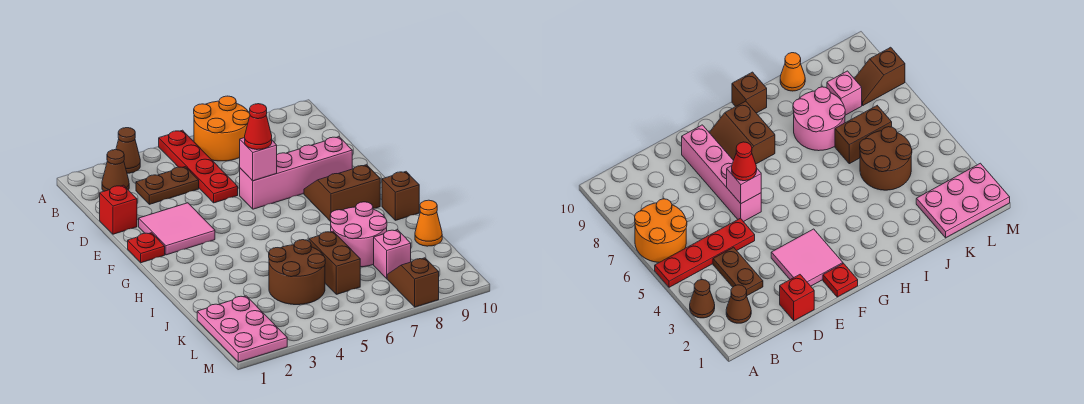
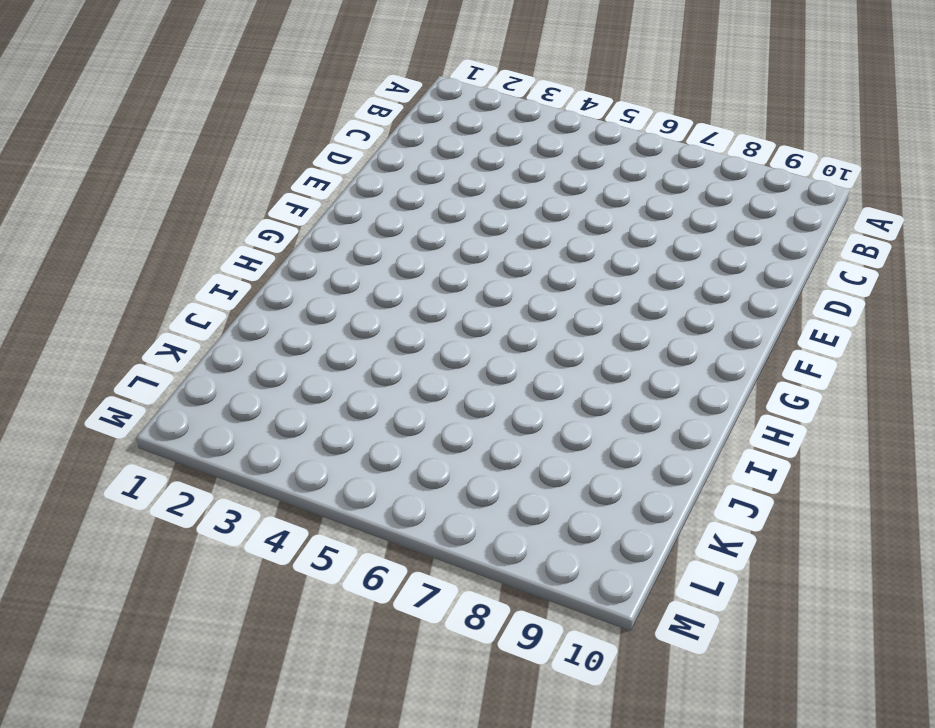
none -> brown cone A3 level 1
none -> red plate A5:D5 level 1
none -> orange round brick A6:B7 level 1

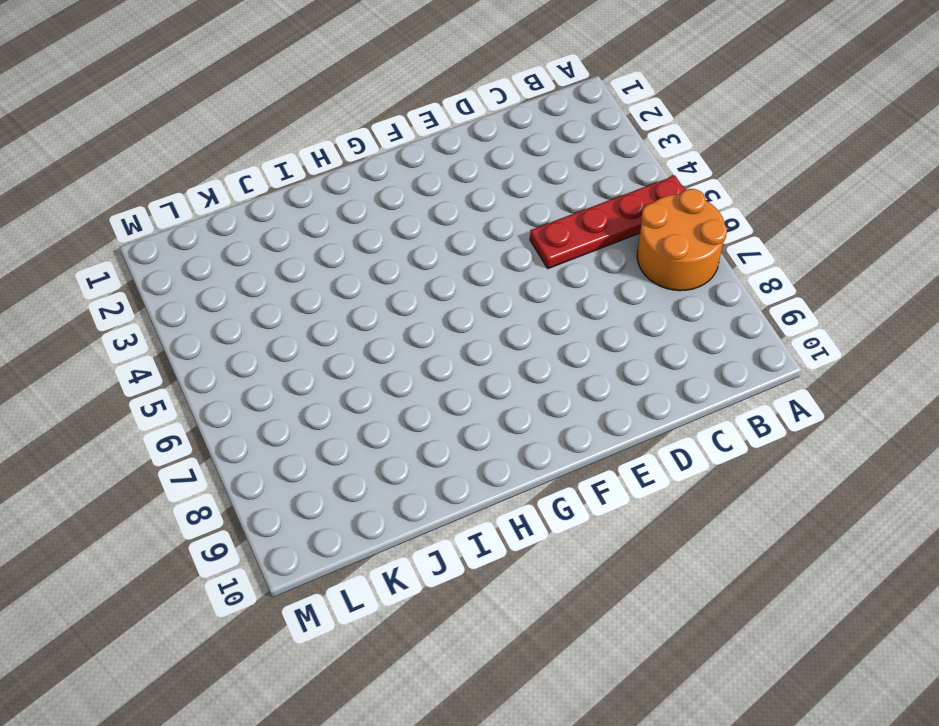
none -> brown cone A3 level 1
none -> brown cone B2 level 1
none -> brown plate C3:C4 level 1

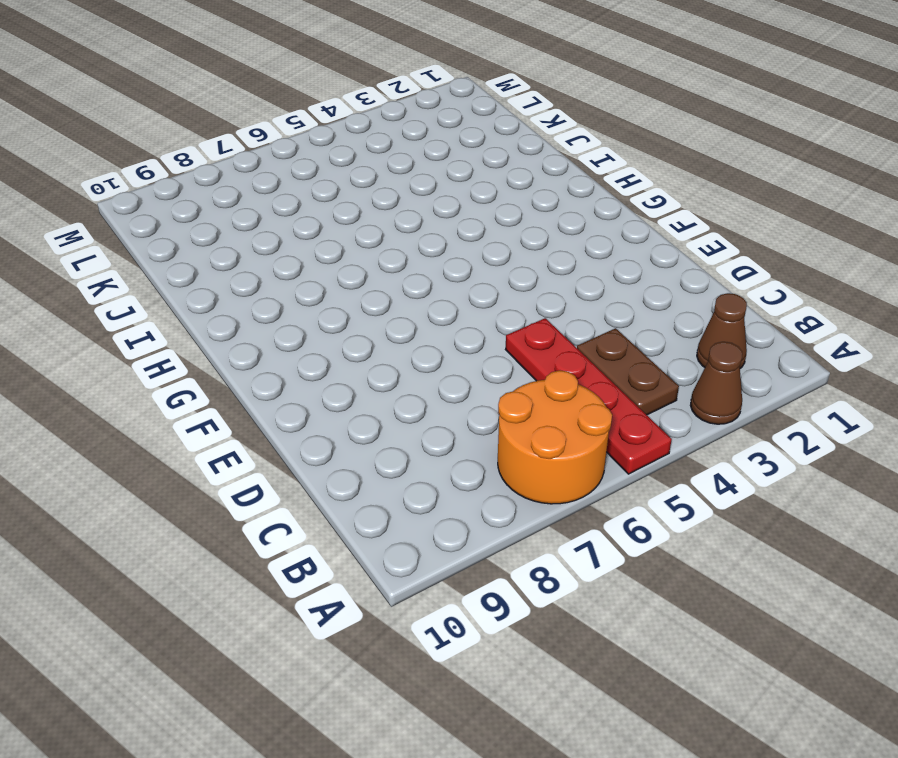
brown plate B4:C4 level 1 -> brown plate C3:C4 level 1
none -> red brick D1 level 1
none -> pink tile E2:F3 level 1
none -> pink brick E6:E9 level 1

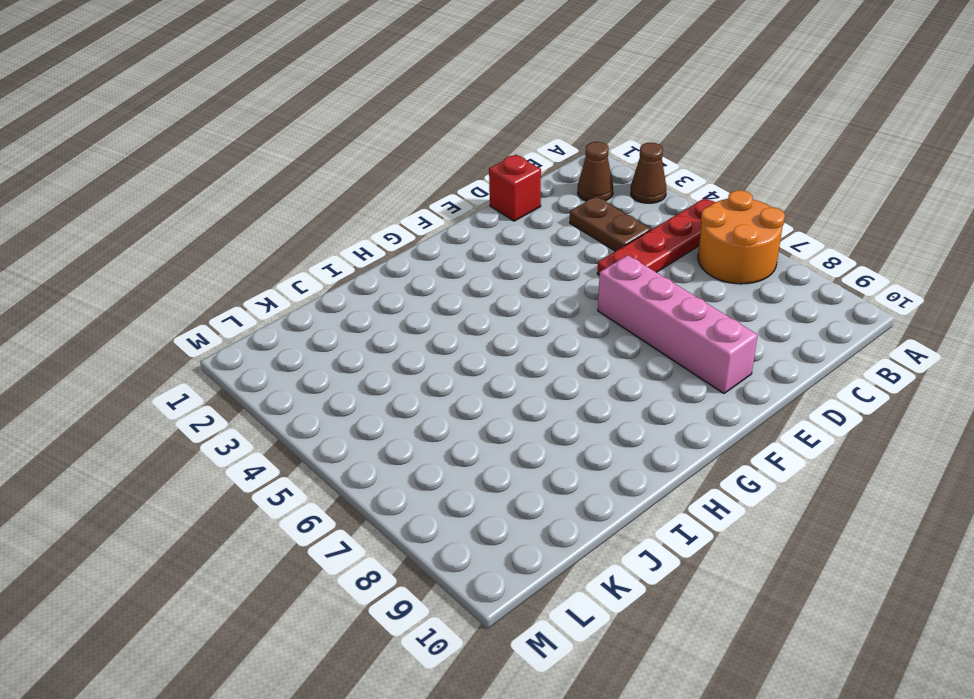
none -> pink tile E2:F3 level 1
none -> red plate F1 level 1
none -> brown slope F8:G9 level 1 top G

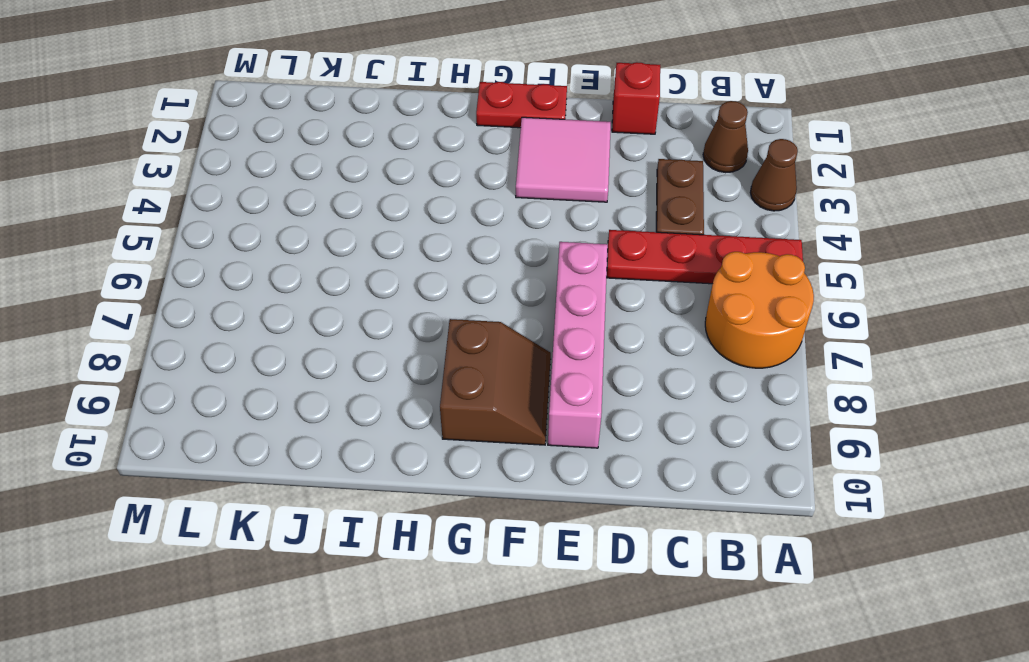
red plate F1:G1 level 1 -> red plate F1 level 1
none -> brown brick H10 level 1
none -> pink round brick I7:J8 level 1
none -> brown round brick J4:K5 level 1

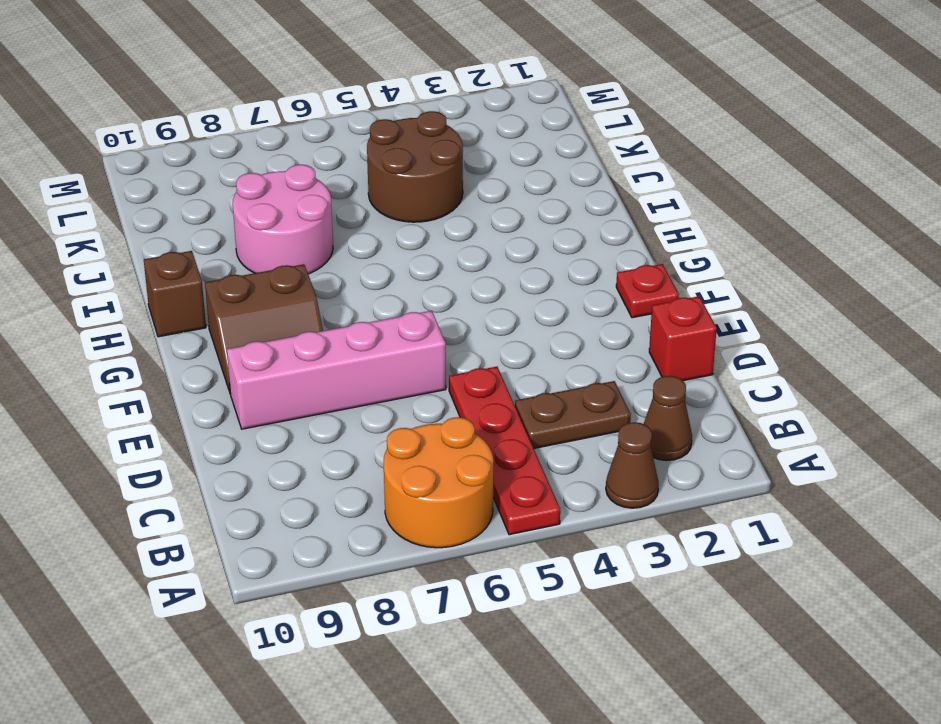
none -> pink tile E2:F3 level 1
none -> brown brick J6:K6 level 1
none -> orange cone J10 level 1

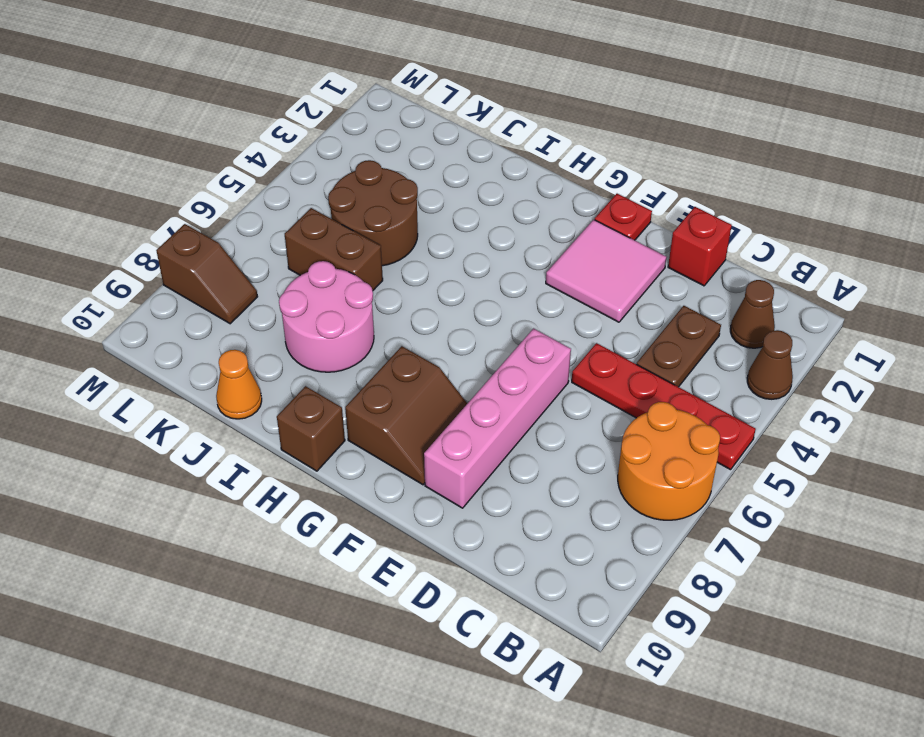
none -> pink plate K1:M2 level 1
none -> pink brick K8 level 1
none -> pink brick E6 level 2

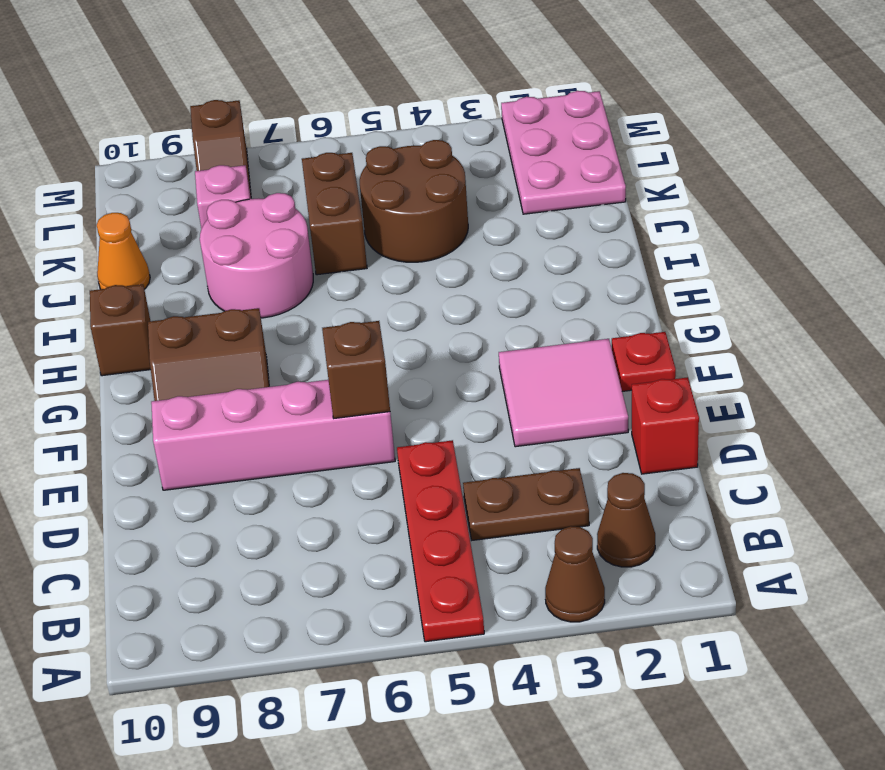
brown brick E6 level 2 -> pink brick E6 level 2
none -> orange round brick A6:B7 level 1
none -> red cone E6 level 3

